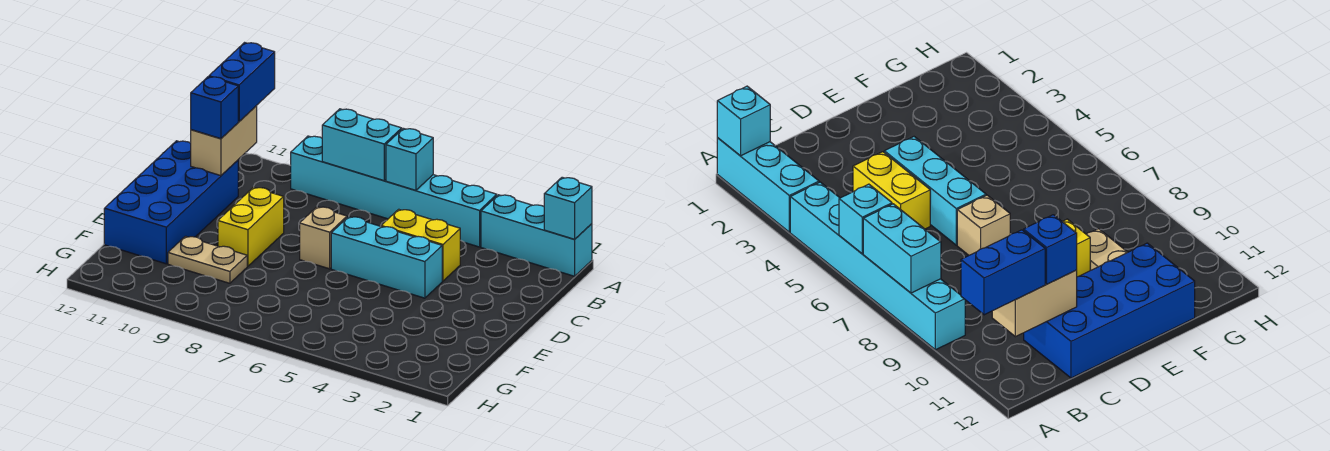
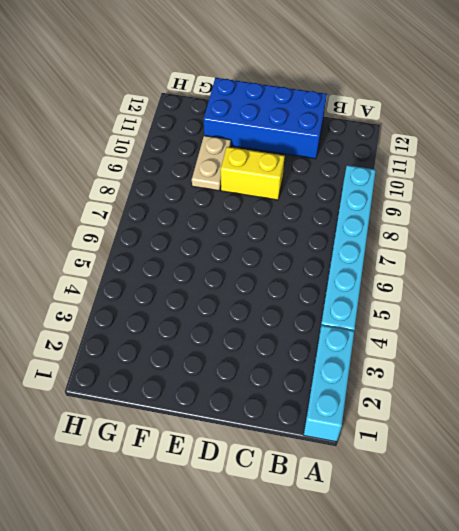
none -> yellow brick C4:C5 level 1
none -> cyan brick D4:D6 level 1
none -> tan brick D7 level 1

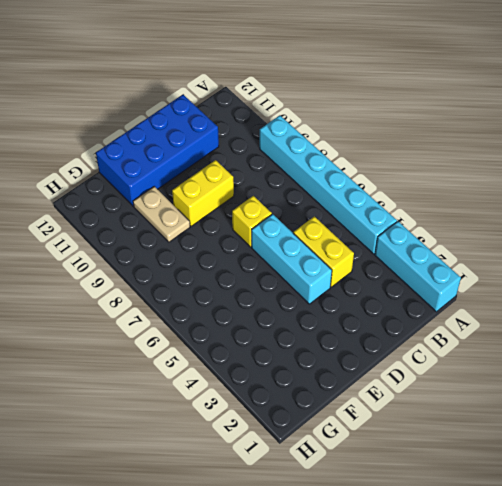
yellow brick D7 level 1 -> tan brick D7 level 1
none -> cyan brick A1 level 2
none -> cyan brick A6 level 2
none -> cyan brick A7:A8 level 2

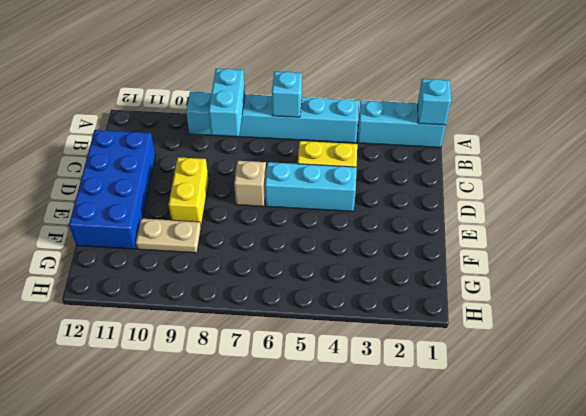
cyan brick A8:B8 level 2 -> cyan brick A7:A8 level 2
none -> tan brick B11:C11 level 2
none -> blue brick A11:B11 level 3
none -> blue brick C11 level 3

